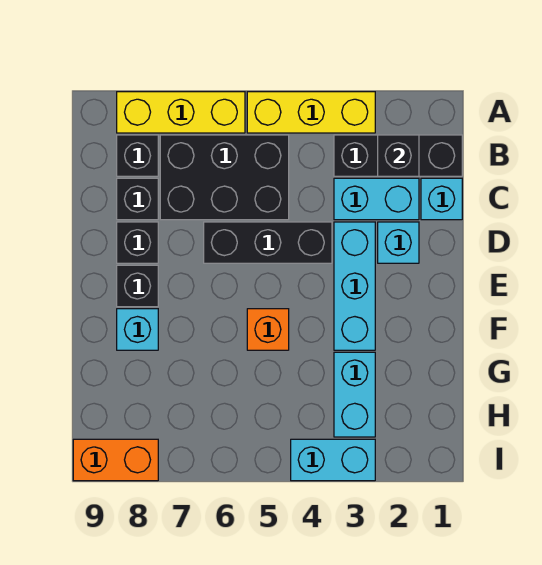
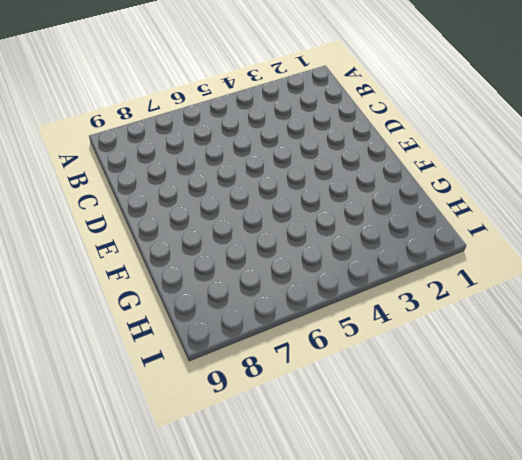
none -> yellow brick A3:A5 level 1
none -> yellow brick A6:A8 level 1
none -> black brick B1:B3 level 1

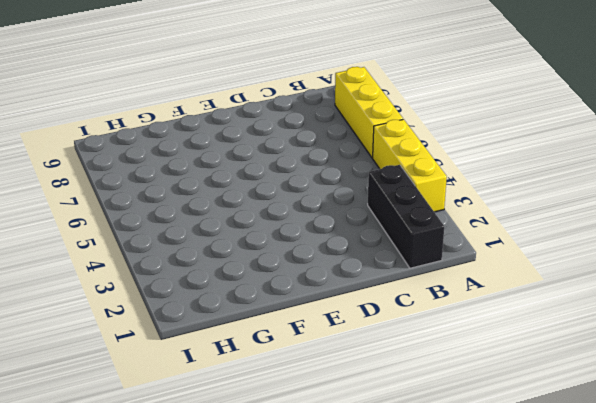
none -> black brick B5:C7 level 1
none -> black brick B8 level 1
none -> cyan brick C1 level 1

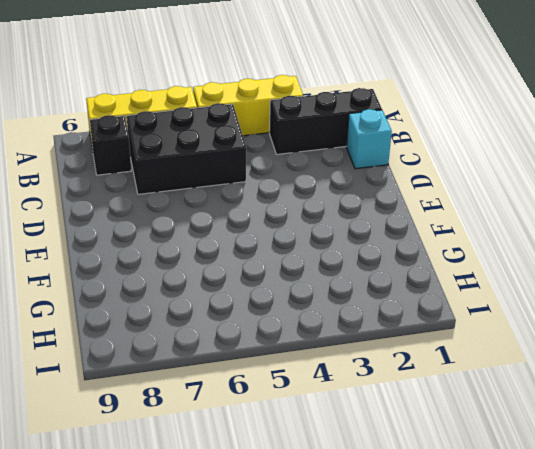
none -> cyan brick C2:C3 level 1
none -> black brick C8 level 1
none -> cyan brick D2 level 1

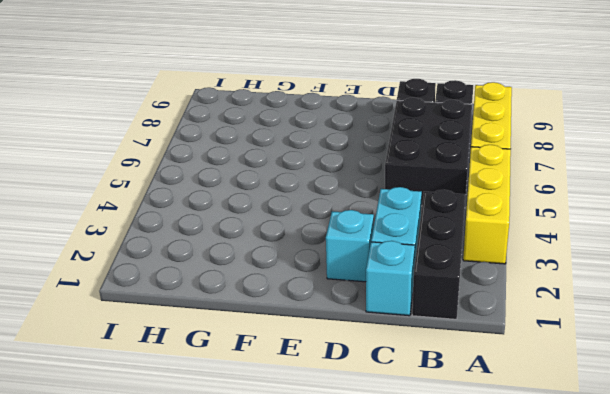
none -> cyan brick D3:F3 level 1
none -> black brick D4:D6 level 1
none -> black brick D8 level 1

